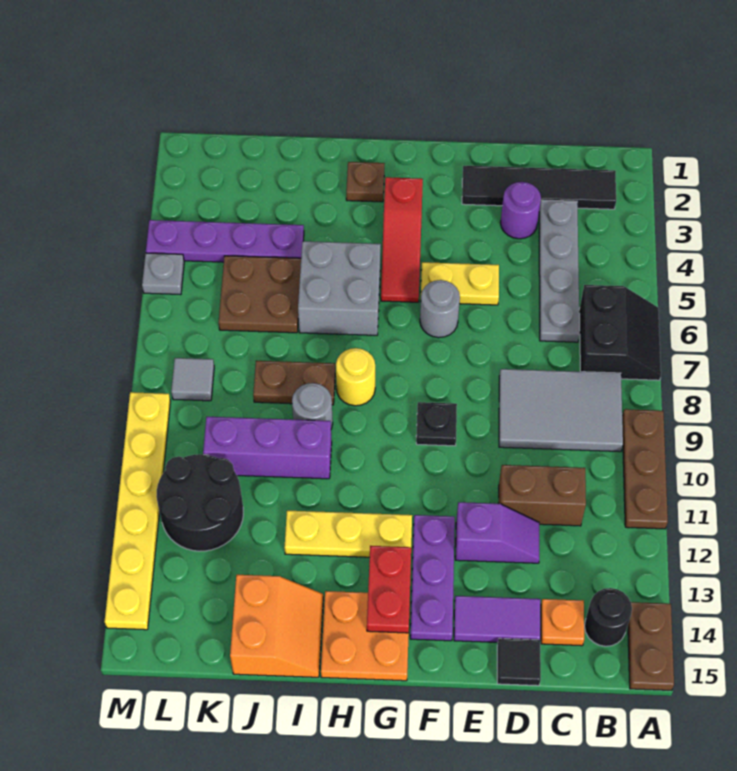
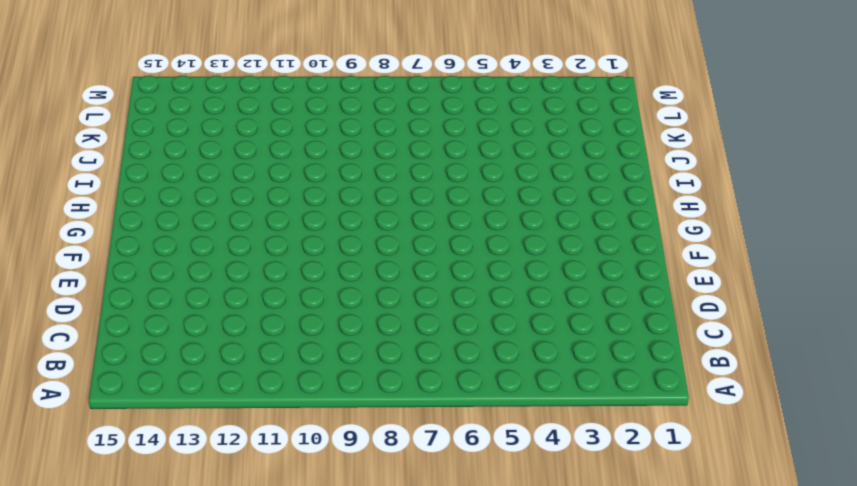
none -> black slope A6:B7 level 1 top B
none -> brown plate A9:A11 level 1
none -> brown plate A14:A15 level 1
none -> black tile B2:E2 level 1

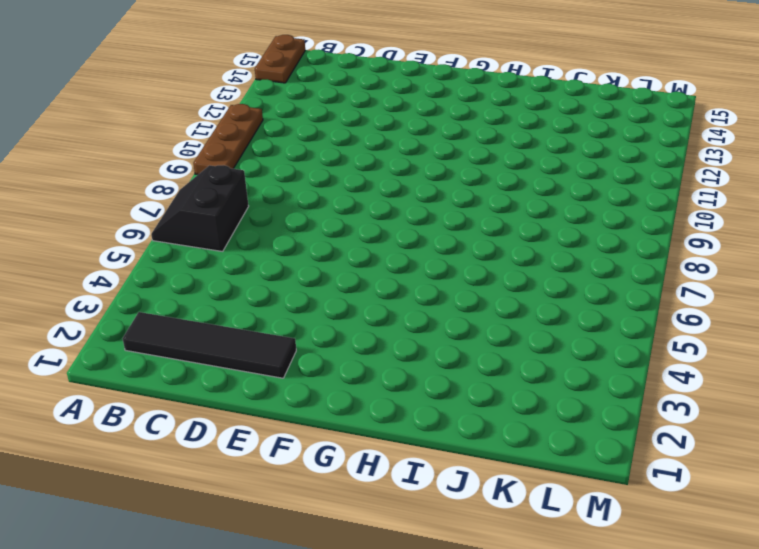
none -> grey tile B8:D9 level 1
none -> black round brick B14 level 1
none -> grey plate C3:C6 level 1
none -> brown brick C11:D11 level 1

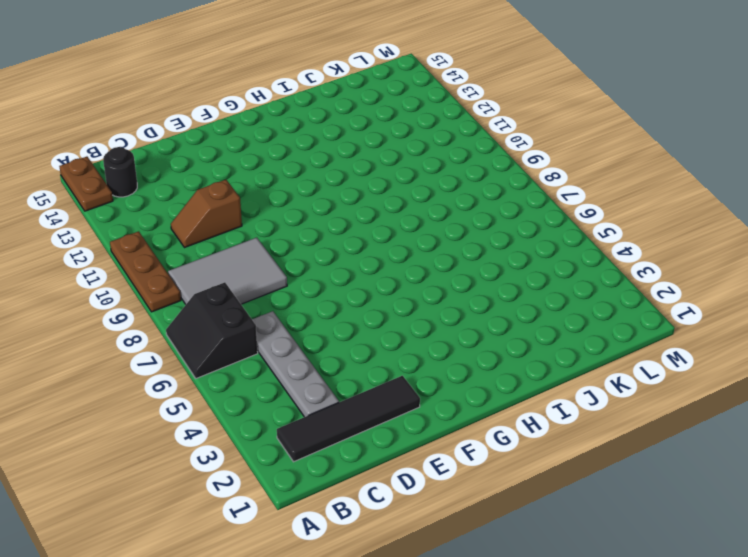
brown slope C11:D11 level 1 top D -> brown brick C11:D11 level 1
none -> orange plate C14 level 1
none -> purple round brick D3 level 1
none -> purple slope D12:E12 level 1 top E
none -> purple tile D14:E14 level 1

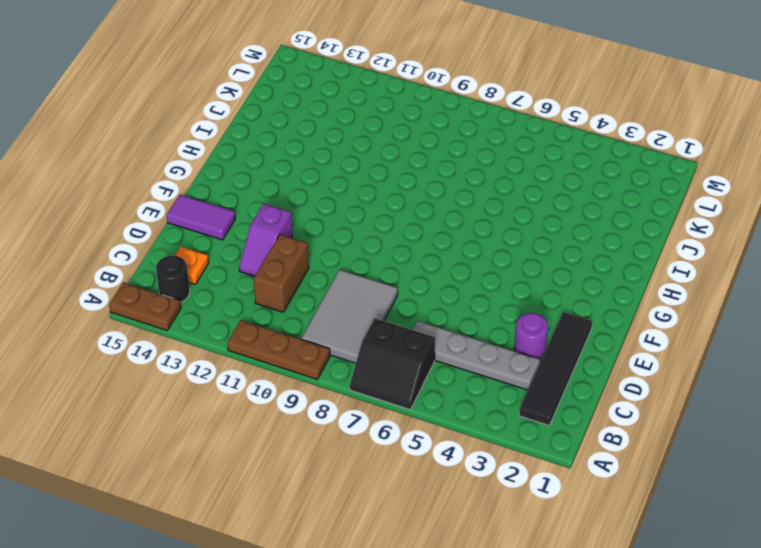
purple tile E14:E15 level 1 -> purple tile D14:E14 level 1
none -> black tile D15 level 1
none -> yellow plate E5:F5 level 1
none -> grey round brick F6 level 1
none -> black plate F9 level 1

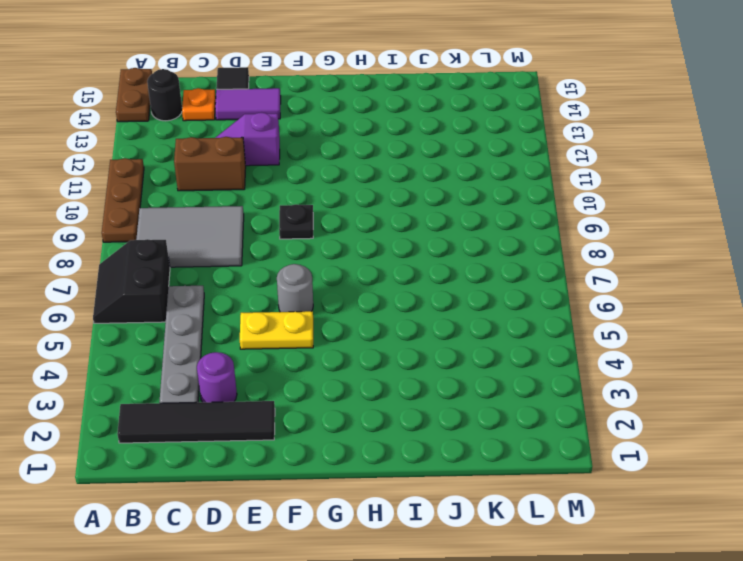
none -> purple plate F12:F14 level 1
none -> red slope G3:G5 level 1 top 3
none -> yellow plate G12:I12 level 1
none -> orange plate G14:H15 level 1

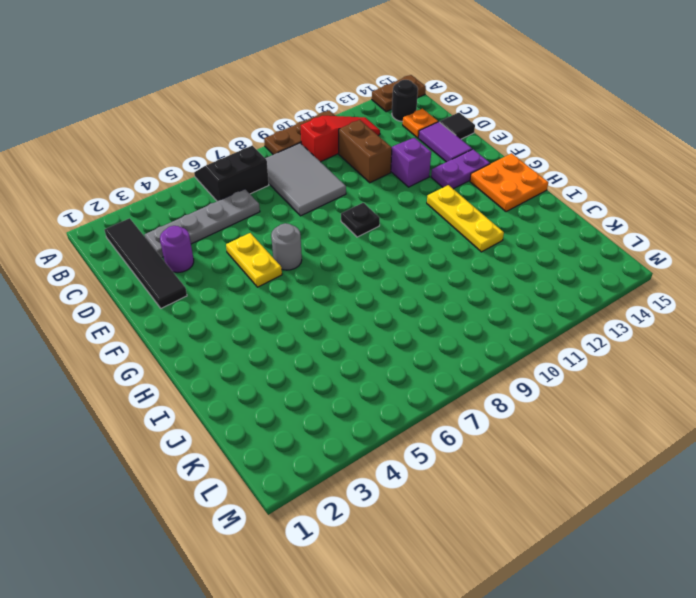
red slope B10:B12 level 1 top 10 -> red slope G3:G5 level 1 top 3
purple plate F13:F14 level 1 -> purple plate F12:F14 level 1
none -> brown plate H2 level 1
none -> grey brick H5:I6 level 1
none -> yellow round brick H8 level 1
none -> brown plate I8:J8 level 1

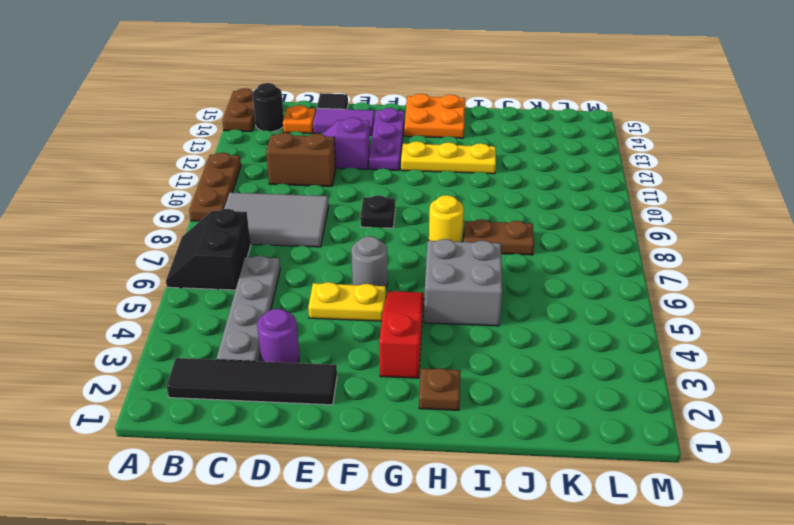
none -> grey round brick I9 level 1
none -> purple brick I10:K10 level 1
none -> orange slope I14:J15 level 1 top J
none -> purple plate J4:M4 level 1

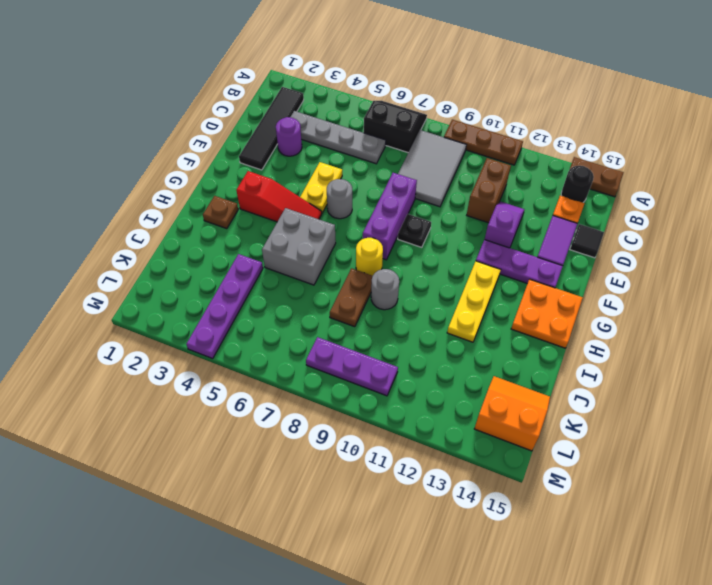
purple brick E8:G8 level 1 -> purple brick I10:K10 level 1
orange slope K14:L15 level 1 top L -> orange slope I14:J15 level 1 top J
purple plate L8:L10 level 1 -> grey tile L8 level 1
none -> brown plate J5:K6 level 1
none -> black round brick K11:L12 level 1
none -> grey plate M5 level 1
none -> yellow plate M9:M14 level 1

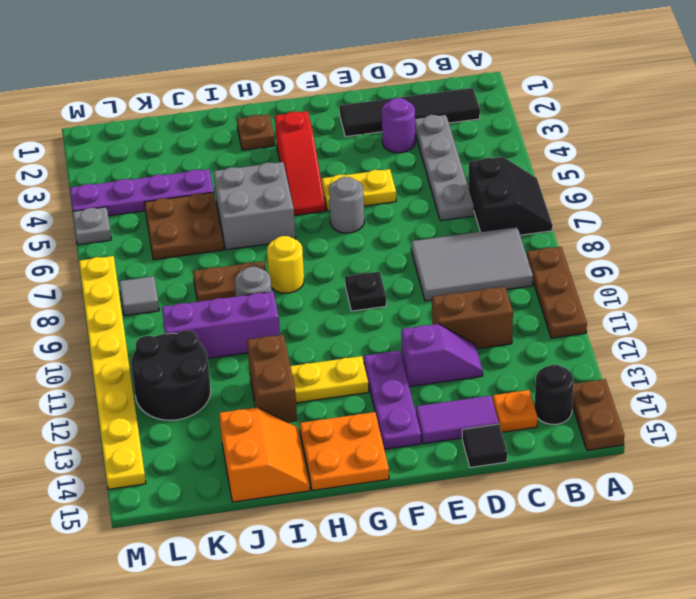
brown brick I12:I13 level 2 -> none
yellow plate M7:M14 level 1 -> yellow plate M9:M14 level 1
none -> red plate G13:G14 level 2

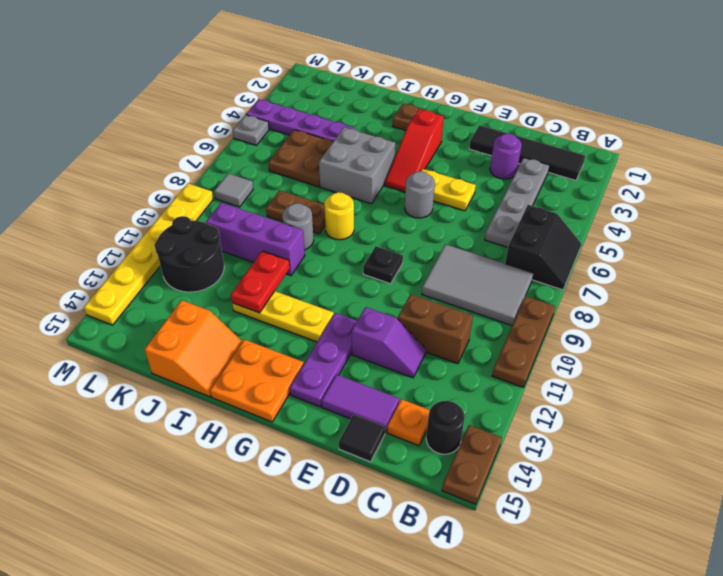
red plate I11:I12 level 2 -> red plate G13:G14 level 2

